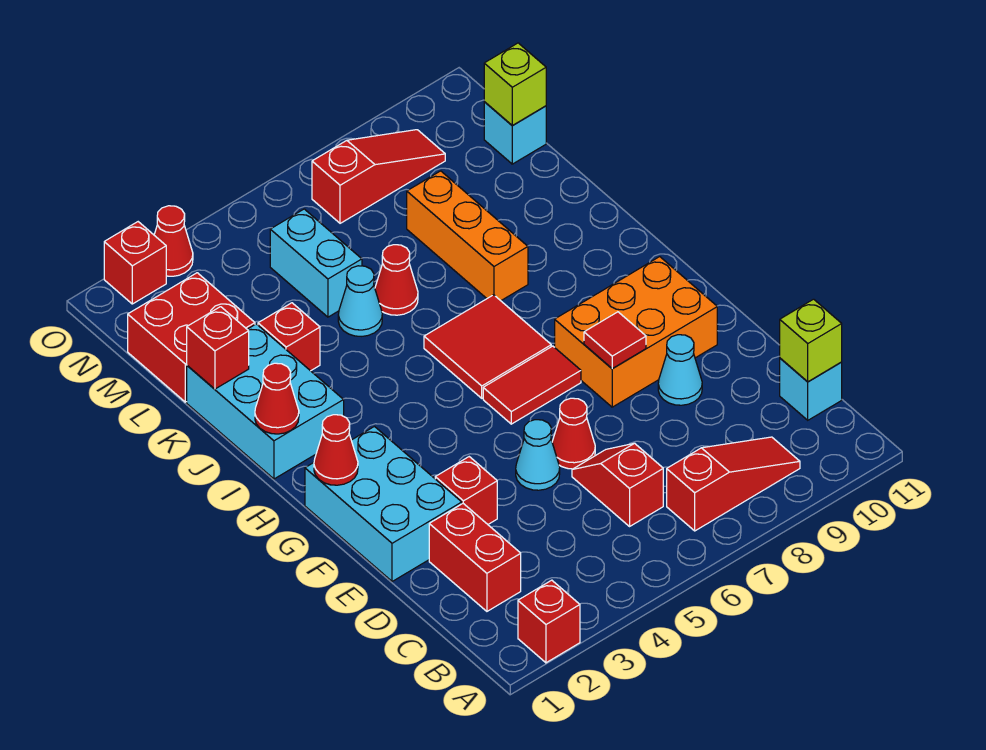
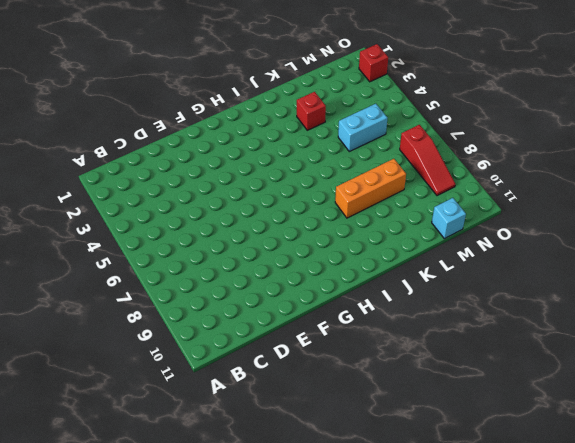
none -> red brick A2 level 1
none -> red slope B7:B9 level 1 top 7
none -> red brick C2:D2 level 1
none -> red slope C6:D6 level 1 top C

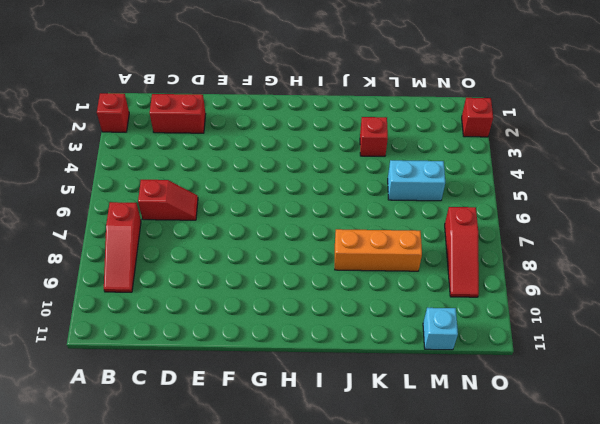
none -> cyan brick C11 level 1
none -> cyan brick E1:G2 level 1
none -> red brick E3 level 1
none -> cyan cone E5 level 1

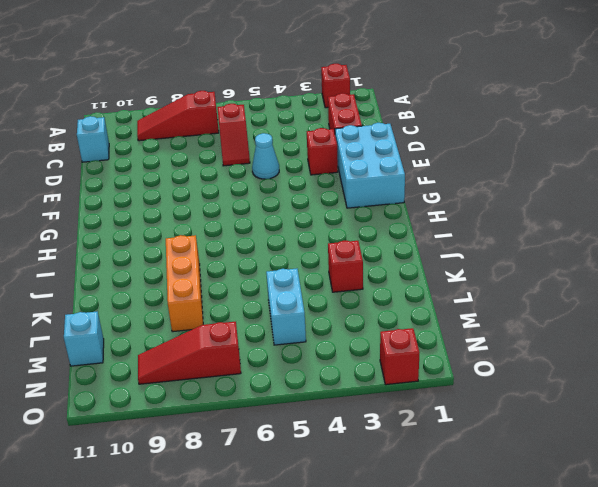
none -> red cone E6 level 1
none -> cyan cone E9 level 1
none -> orange brick F8:G10 level 1
none -> red tile G6:G7 level 1

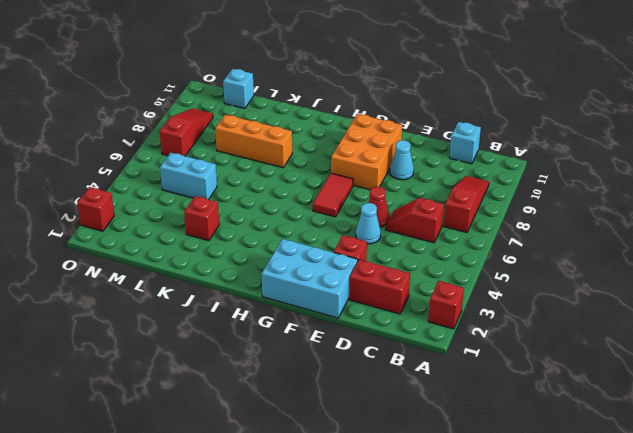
none -> red tile H6:I7 level 1
none -> cyan brick I1:K2 level 1
none -> cyan cone K5 level 1
none -> red cone K6 level 1

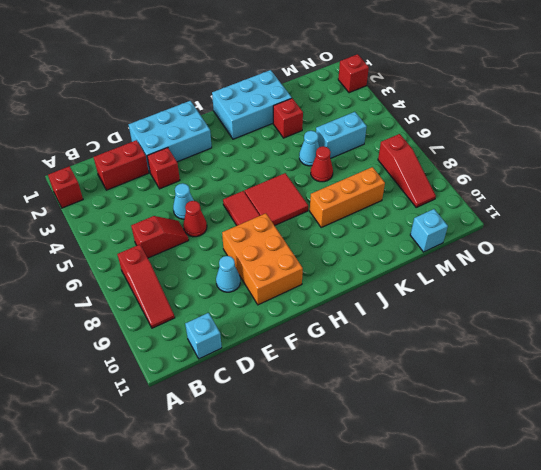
none -> red brick L1:M2 level 1
none -> red cone O3 level 1
none -> lime brick C11 level 2
none -> red tile F8 level 2

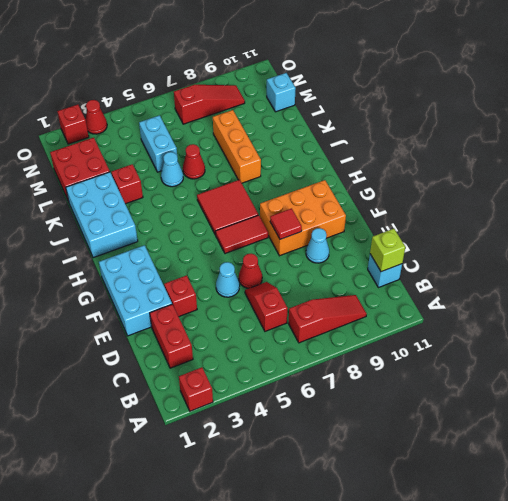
none -> red cone G1 level 2
none -> red cone I1 level 2
none -> red brick K1 level 2
none -> lime brick M11 level 2

